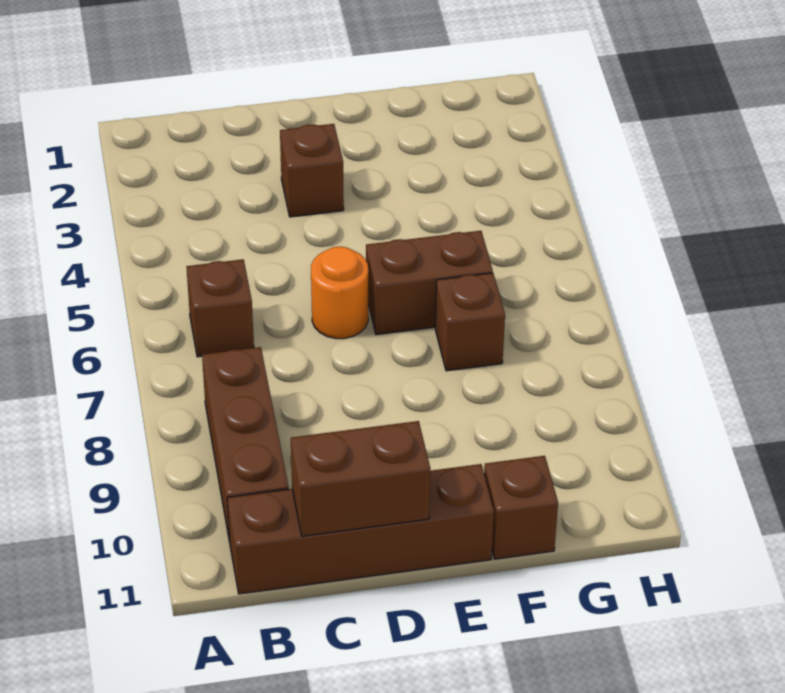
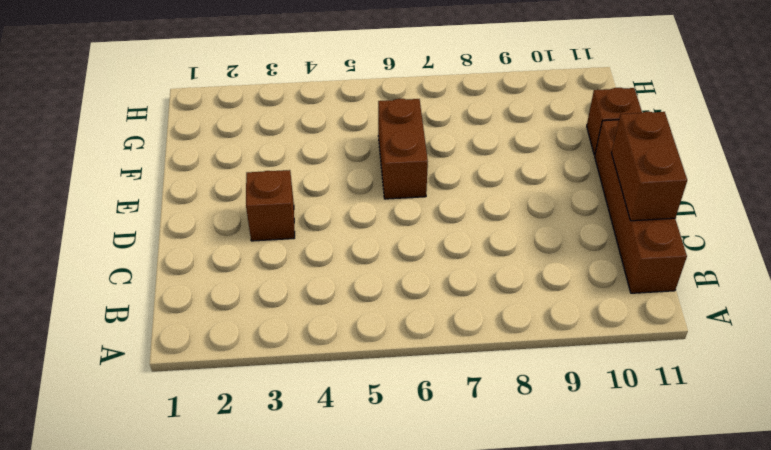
none -> brown brick B6 level 1
none -> brown brick B8:B10 level 1

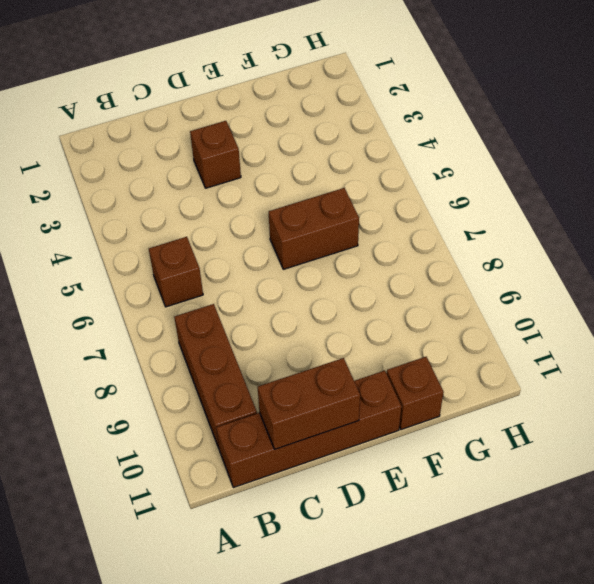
none -> orange round brick D6 level 1
none -> brown brick F7 level 1

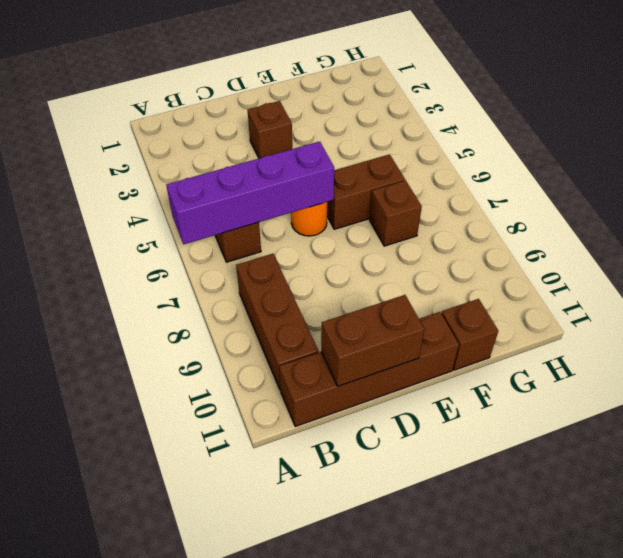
purple brick A6:D6 level 2 -> none

